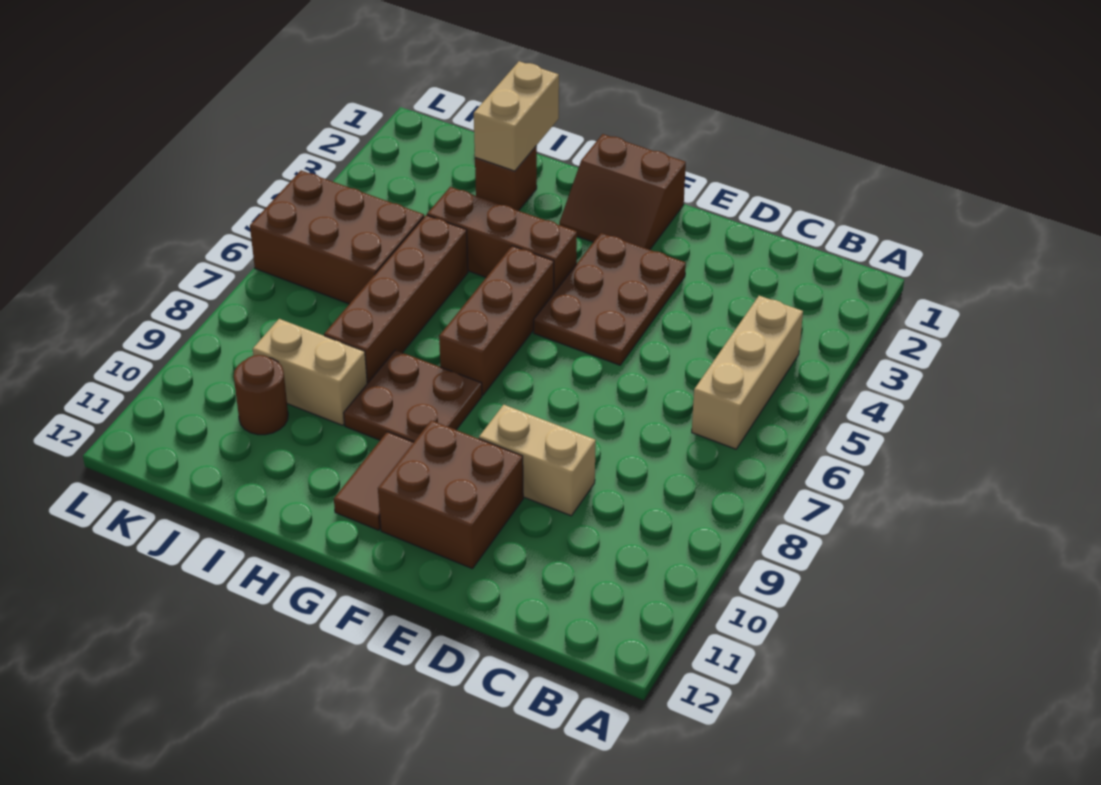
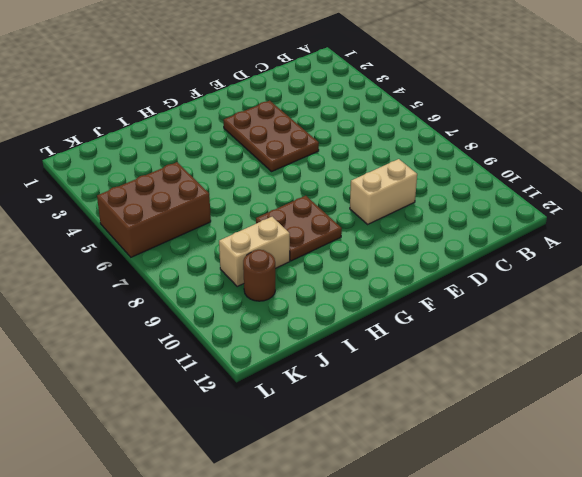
none -> tan brick B4:B6 level 1
none -> brown brick E10:F11 level 1
none -> brown slope F1:G2 level 1 top 1

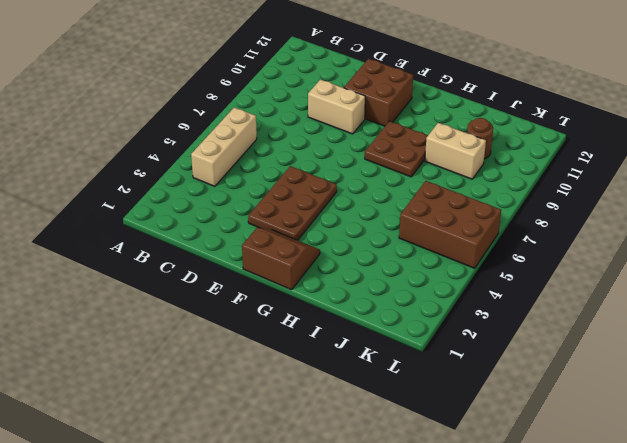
none -> brown brick G4:I4 level 1
none -> brown brick G5:G7 level 1
none -> brown tile G10:G11 level 1

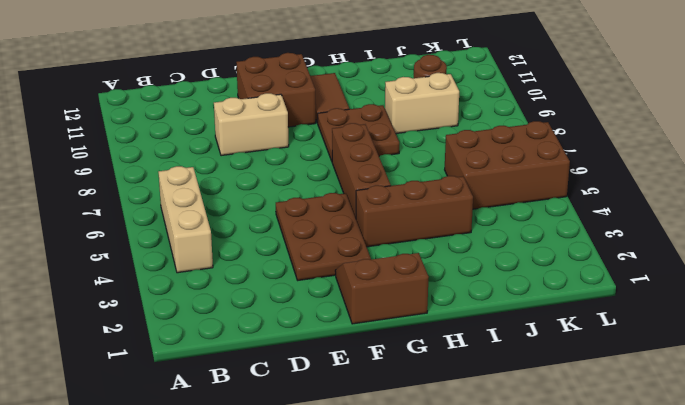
none -> brown brick I2 level 1
none -> brown brick I5:I8 level 1
none -> tan brick I1:I2 level 2

